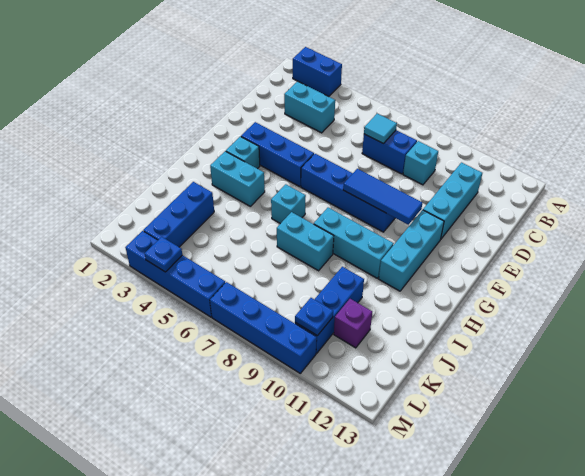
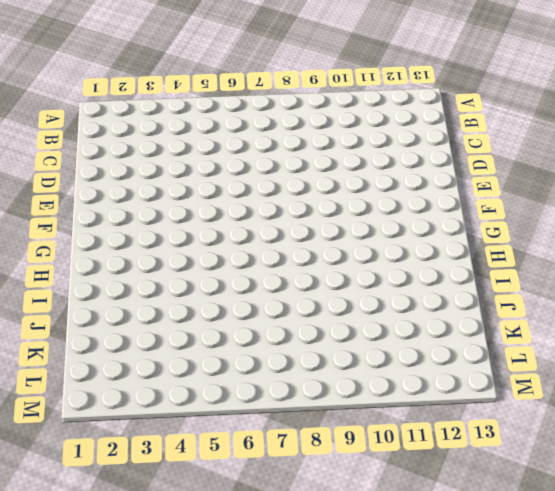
none -> blue brick A2:A3 level 1
none -> cyan brick C3:C4 level 1
none -> blue brick C7:C8 level 1

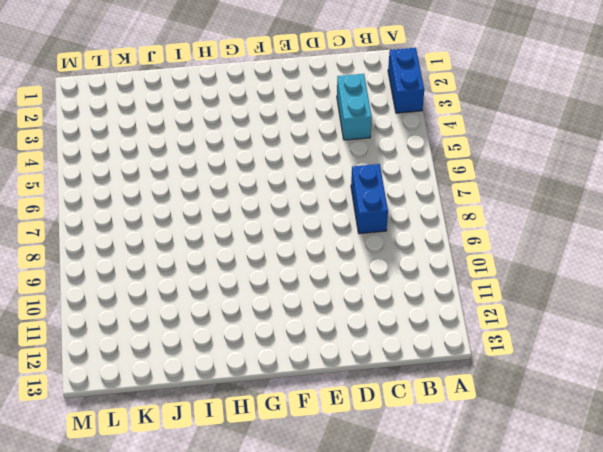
none -> cyan brick C9 level 1
none -> cyan brick C11:E11 level 1
none -> blue brick F3:F5 level 1

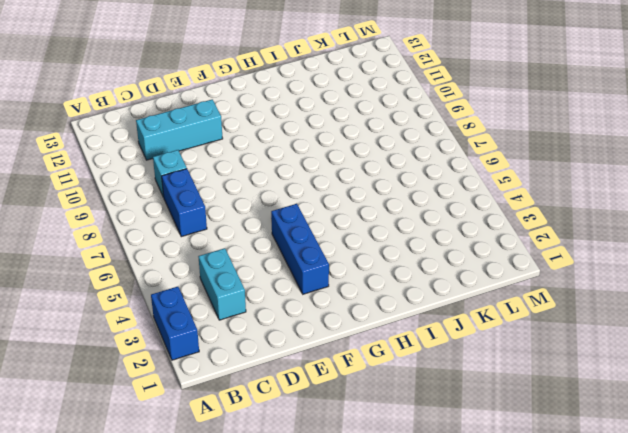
none -> blue brick F6:F9 level 1
none -> cyan brick F11:H11 level 1
none -> cyan brick G3 level 1

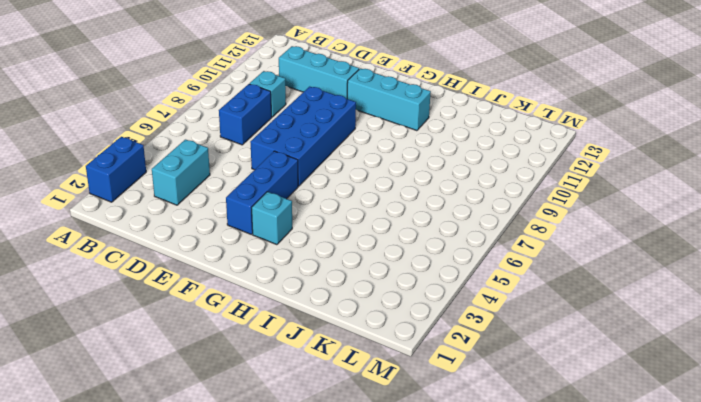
blue brick E6:F9 level 1 -> blue brick F6:F9 level 1
none -> cyan brick H3:H4 level 1
none -> cyan brick H6 level 1
none -> cyan brick H8:H10 level 1

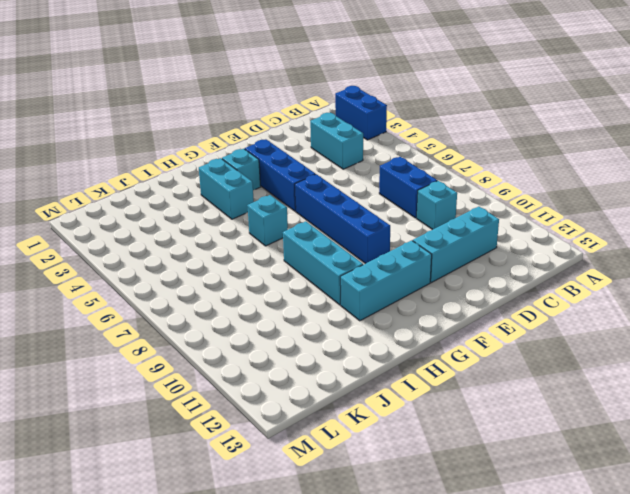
none -> cyan brick I7:I8 level 1
none -> blue brick J3:L3 level 1
none -> blue brick J10:L10 level 1

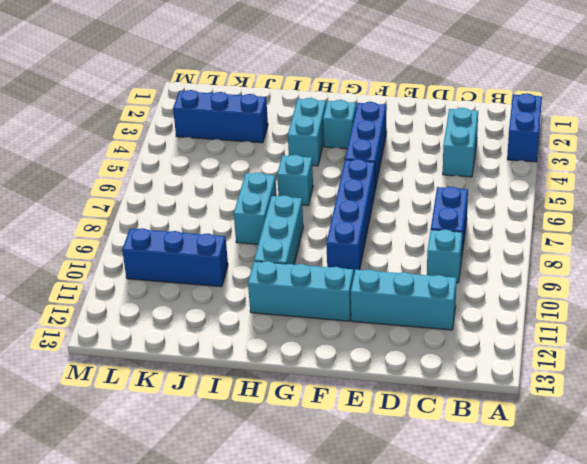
none -> purple brick K11 level 1
none -> blue brick M3:M6 level 1
none -> blue brick M7:M10 level 1

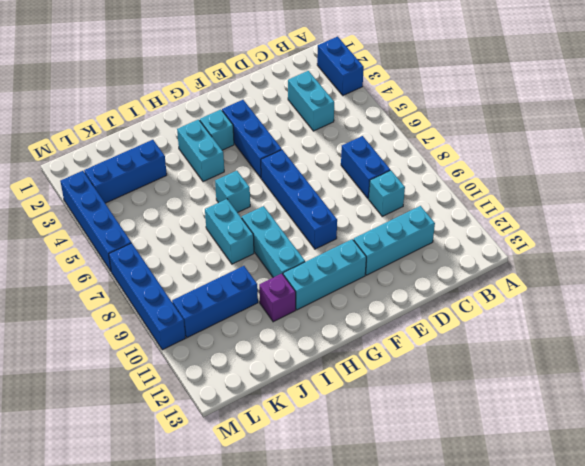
purple brick I11 level 1 -> purple brick K11 level 1
none -> cyan tile C7 level 2
none -> blue tile F8:F10 level 2
none -> blue plate L10 level 2

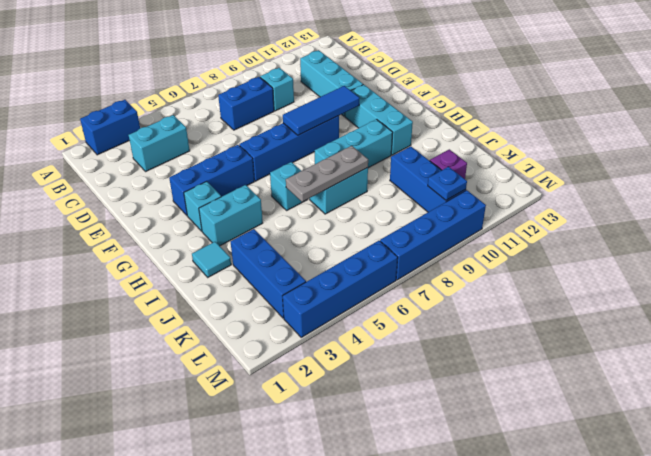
cyan tile I2 level 1 -> cyan tile C7 level 2
grey plate I6:I8 level 2 -> none
none -> blue plate M4 level 2

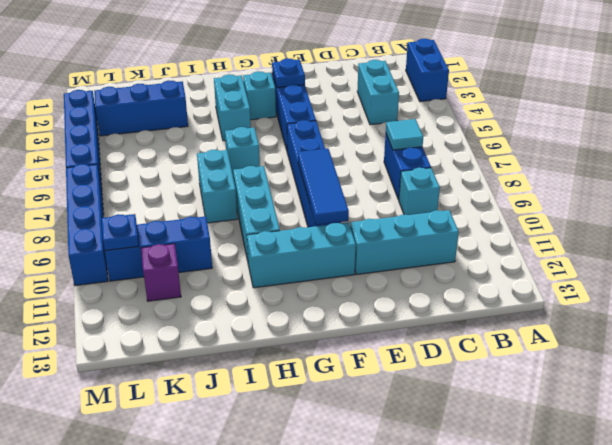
blue plate F3 level 2 -> blue plate M4 level 2

